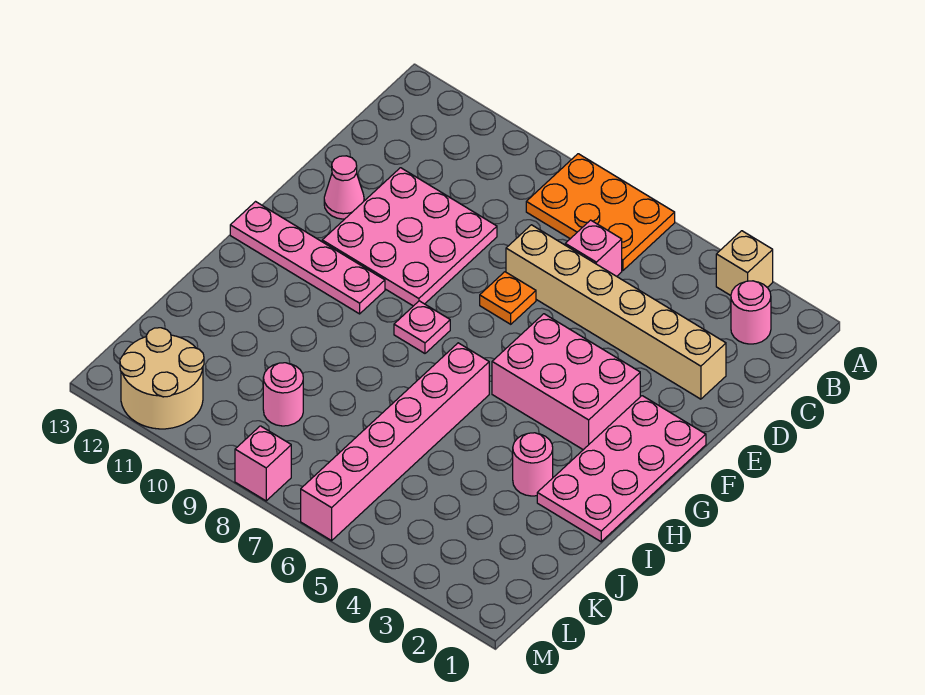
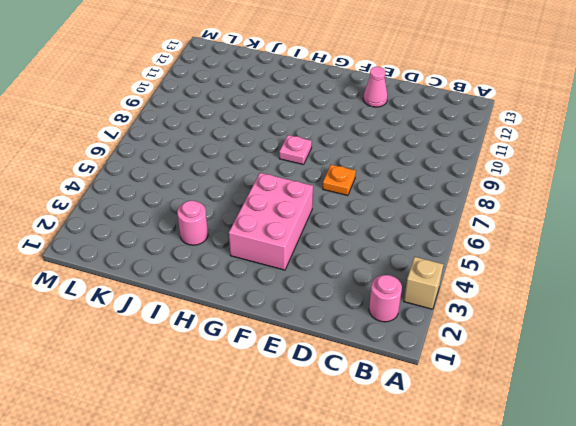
none -> orange plate A6:B8 level 1
none -> pink brick C6 level 1
none -> tan brick D2:D7 level 1

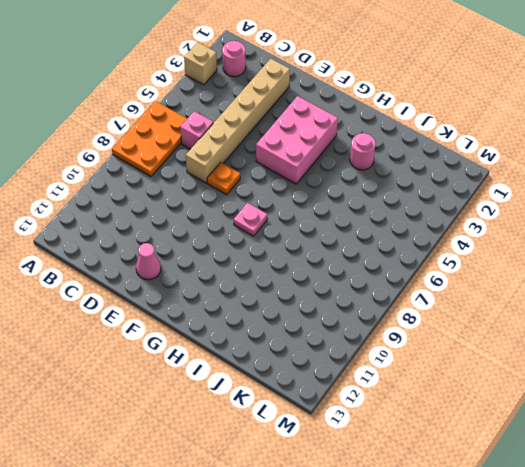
none -> pink plate D9:F11 level 1
none -> pink plate F1:I2 level 1
none -> pink plate G10:G13 level 1

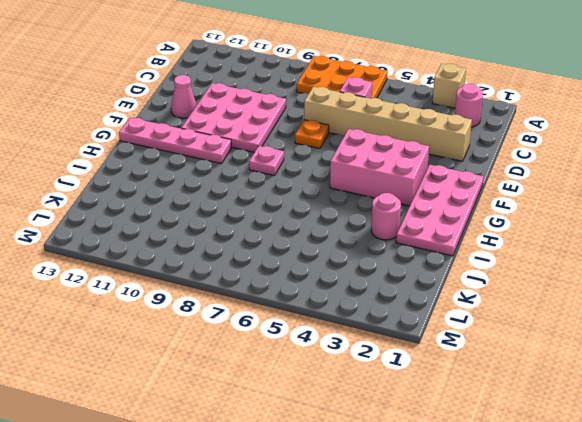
none -> pink brick H6:M6 level 1
none -> pink round brick K9 level 1
none -> tan round brick L11:M12 level 1

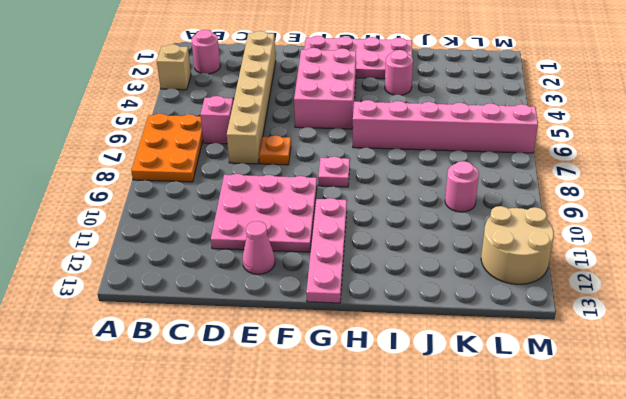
none -> pink brick M8 level 1

